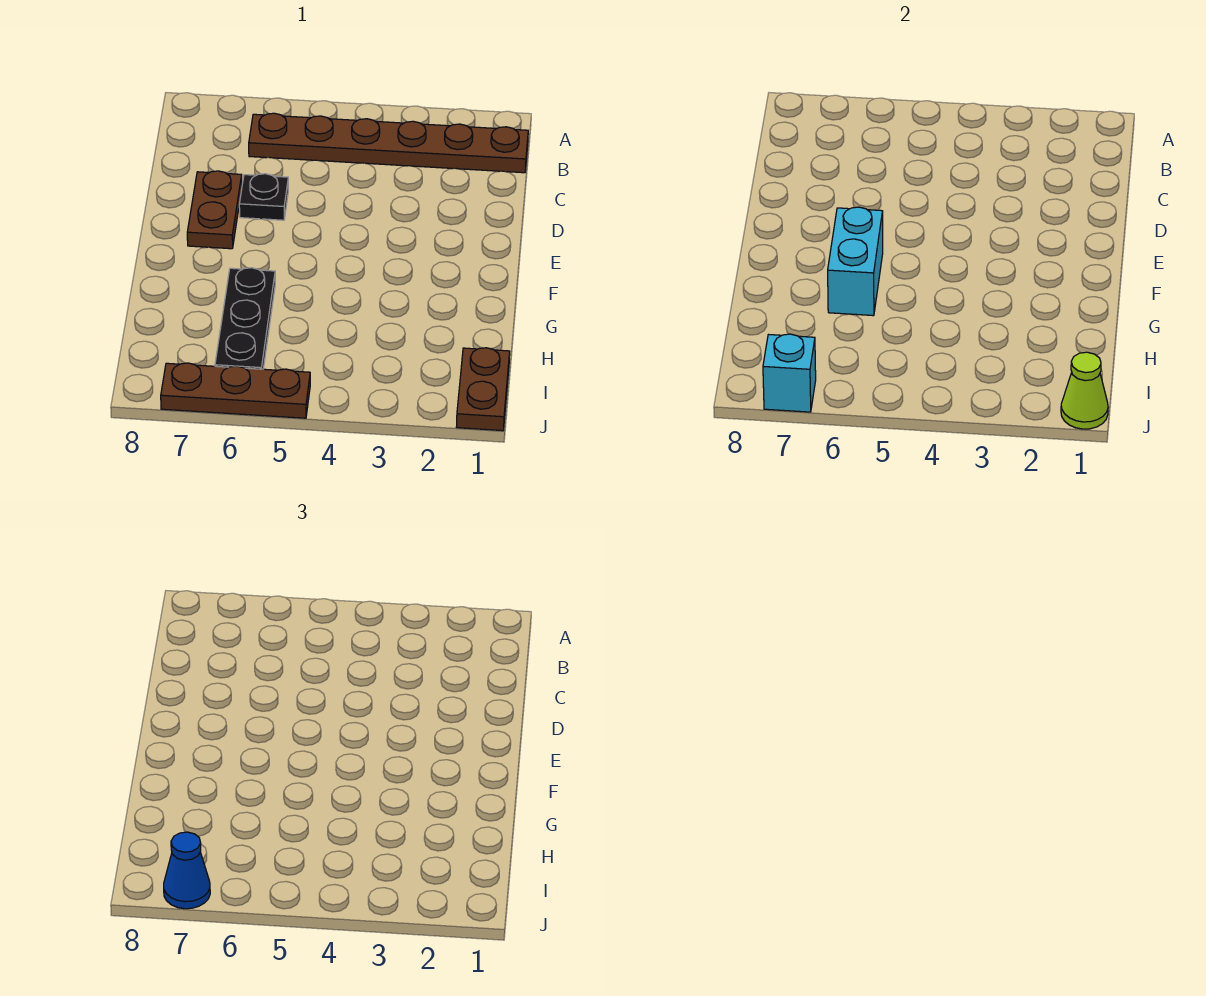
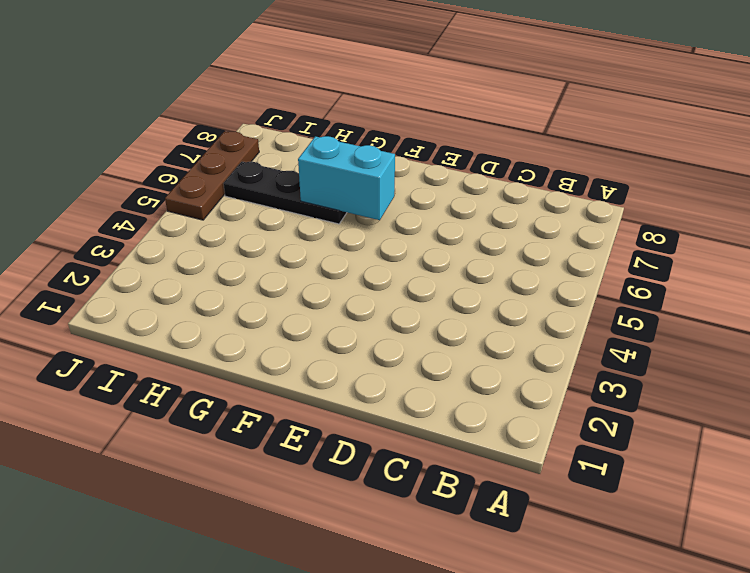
none -> brown plate B1:B6 level 1
none -> black plate D6 level 1

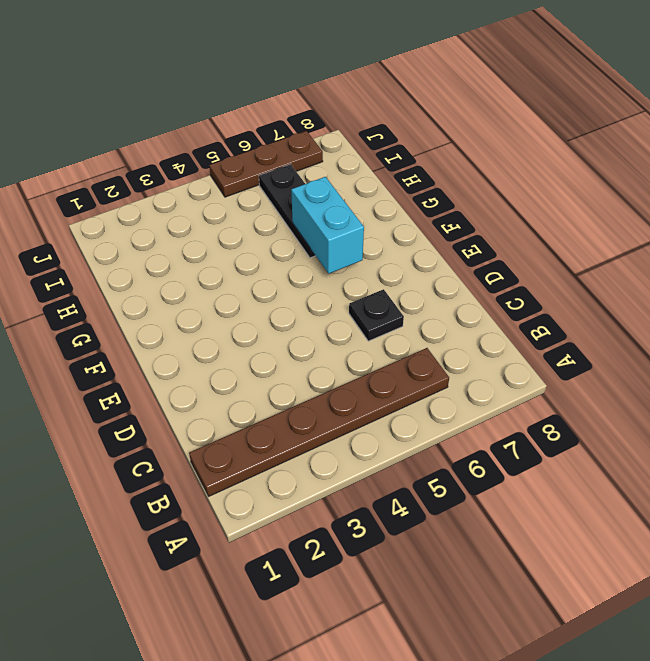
none -> brown plate D7:E7 level 1
none -> brown plate I1:J1 level 1

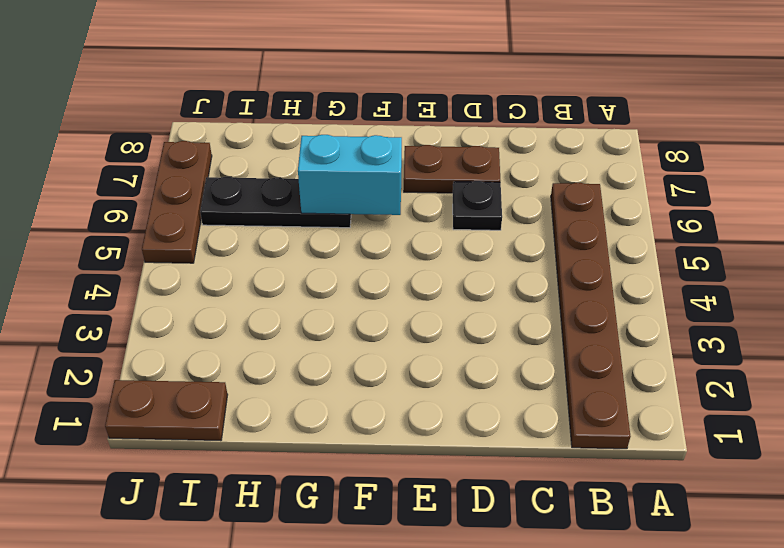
none -> lime cone J1 level 2
none -> cyan brick J7 level 2

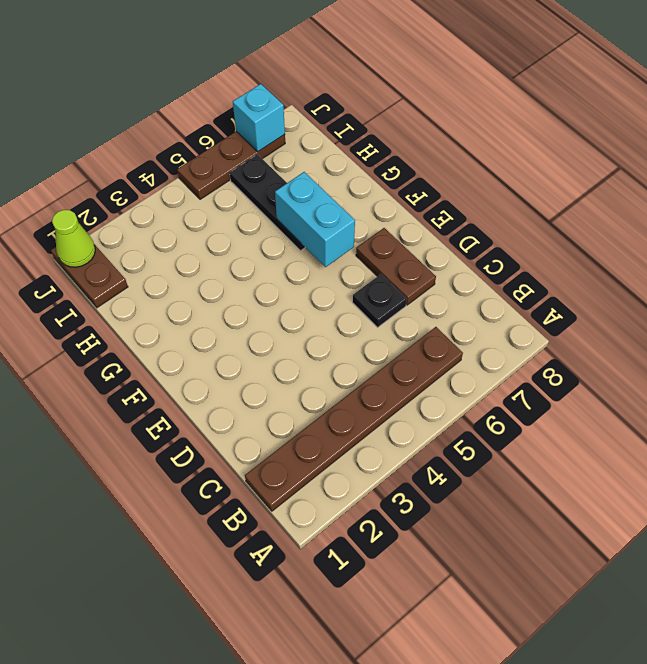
none -> blue cone J7 level 3

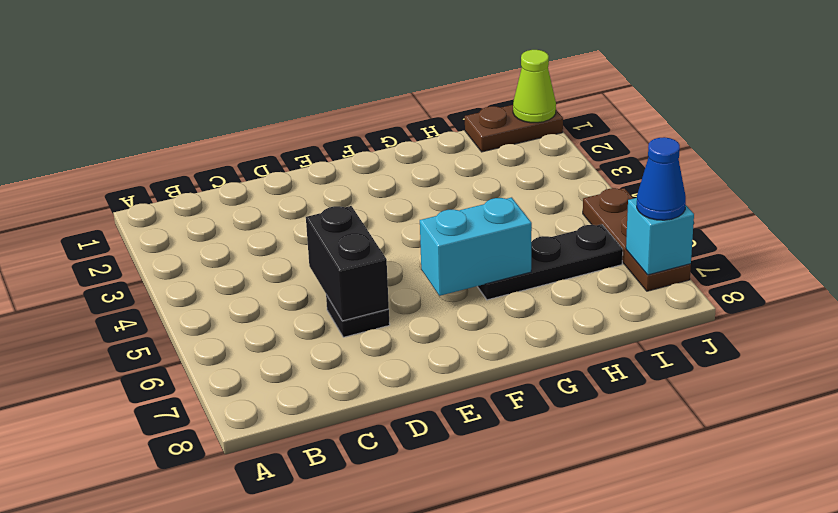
black brick D5:D6 level 2 -> none
none -> brown plate B1:B6 level 1
none -> brown plate D7:E7 level 1

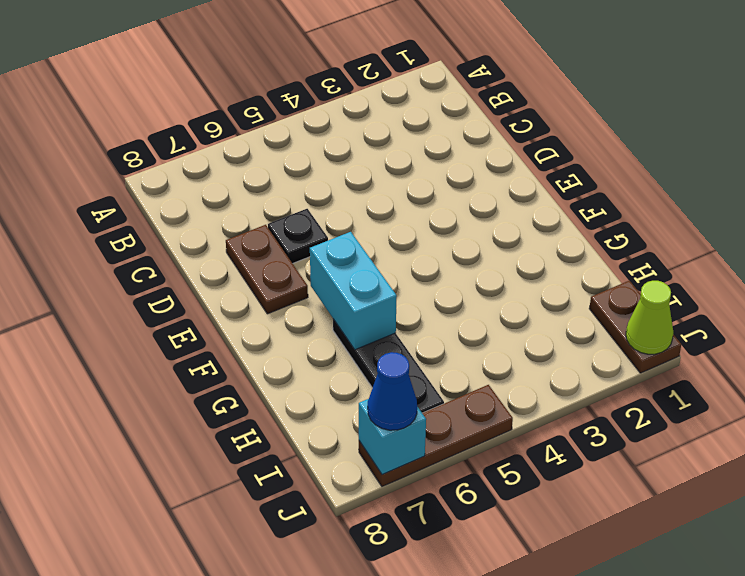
none -> brown plate B1:B6 level 1

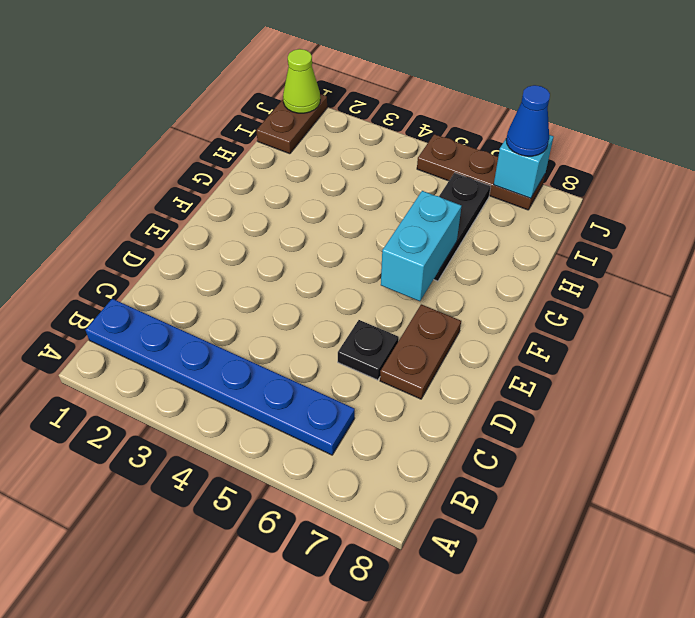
blue plate B1:B6 level 1 -> brown plate B1:B6 level 1

